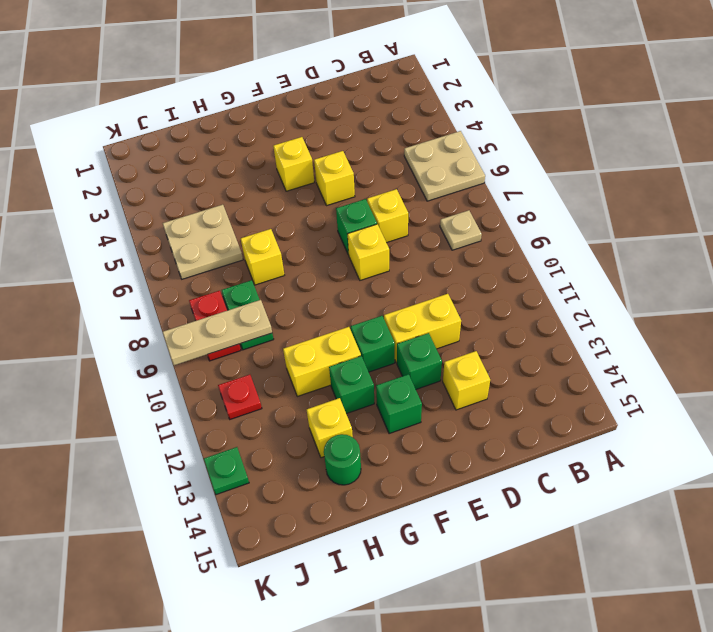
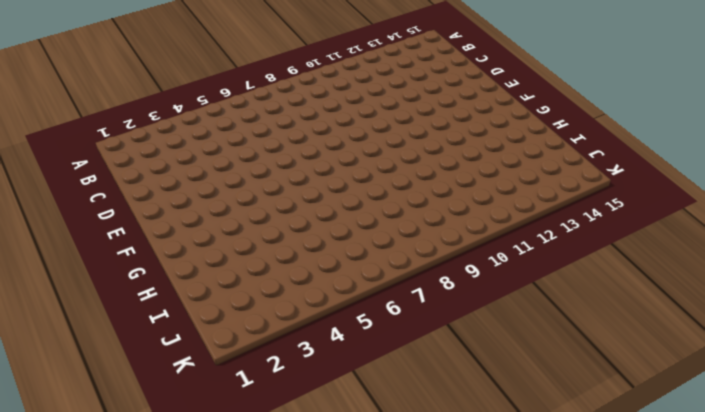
none -> tan plate A5:B6 level 1
none -> tan plate B8 level 1
none -> yellow brick D7 level 1

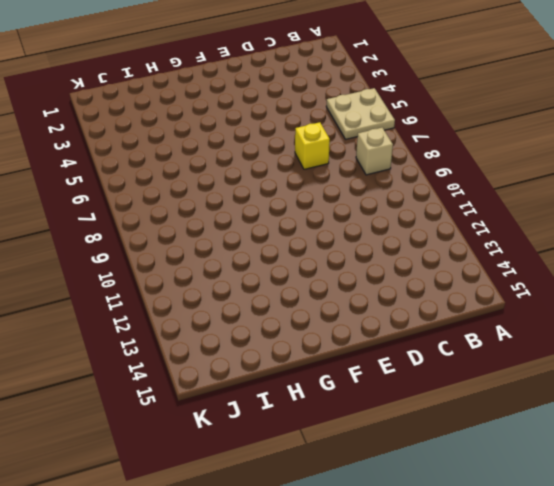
tan brick B8 level 1 -> tan plate B8 level 1
none -> yellow brick D11:E11 level 1
none -> yellow brick D13 level 1
none -> yellow brick E5 level 1

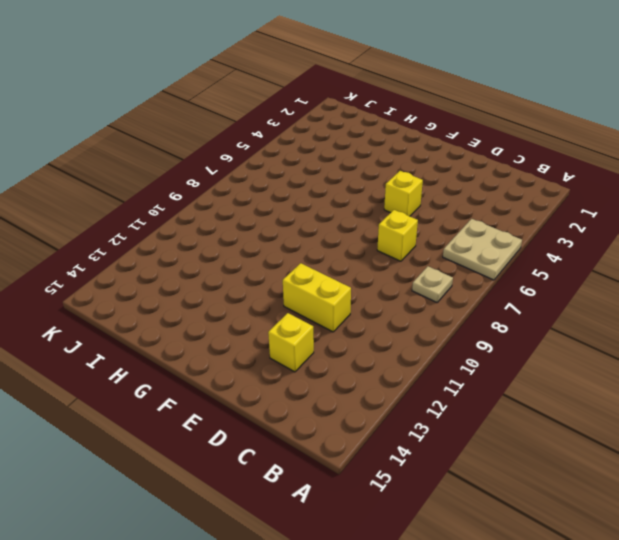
none -> green brick E7 level 1
none -> yellow brick E8 level 1
none -> green brick E12 level 1

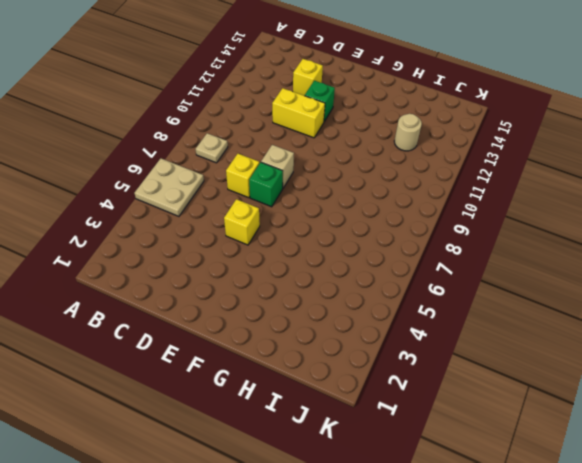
tan brick E8 level 1 -> yellow brick E8 level 1
tan round brick I12 level 1 -> none
none -> yellow brick F4 level 1
none -> green brick F11 level 1
none -> green brick F13 level 1

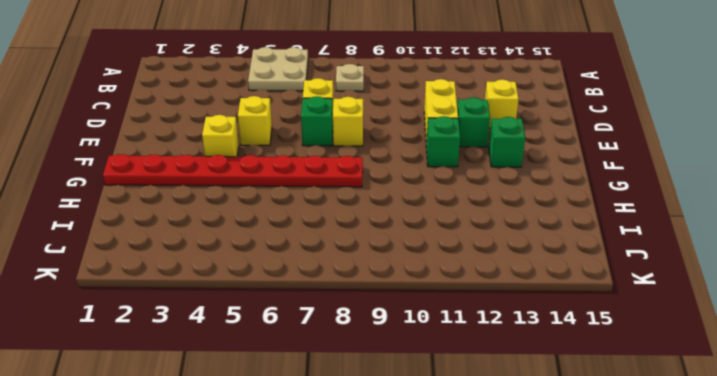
red plate G1:G8 level 1 -> none
none -> yellow brick G11:H11 level 1
none -> green brick G12 level 1
none -> yellow brick H7 level 1

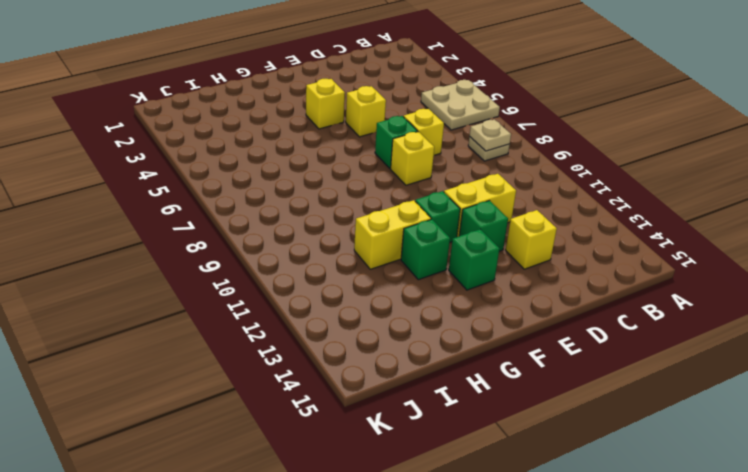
tan plate B8 level 2 -> none
none -> yellow brick H7 level 1
none -> yellow brick H13 level 1
none -> green round brick H14 level 1

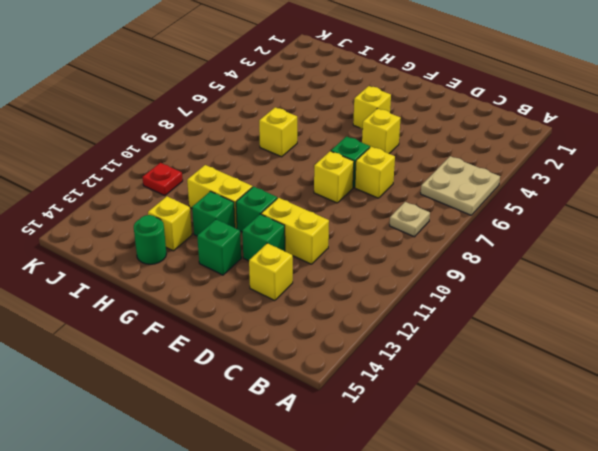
none -> tan plate I5:J6 level 1
none -> green plate I8:I9 level 1
none -> red plate J8:J9 level 1

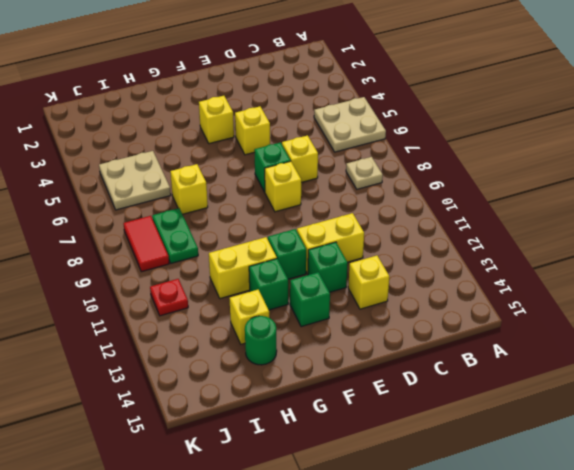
red tile J8:J9 level 1 -> red plate J8:J9 level 1
none -> green plate K13 level 1
none -> tan plate I9:K9 level 2

